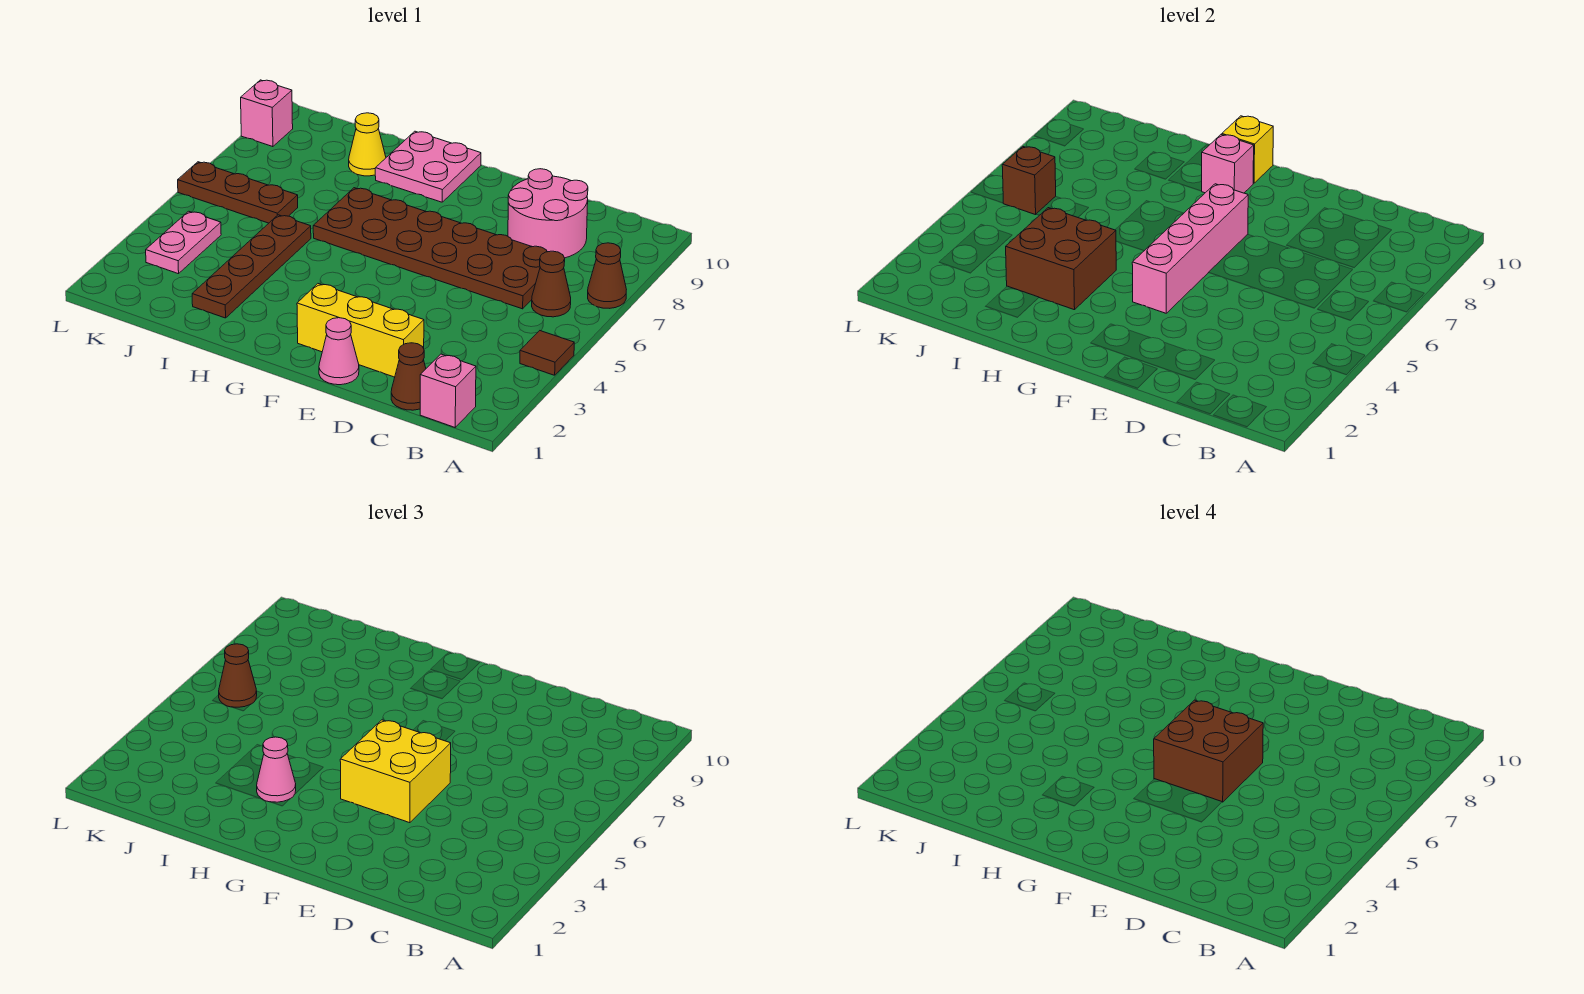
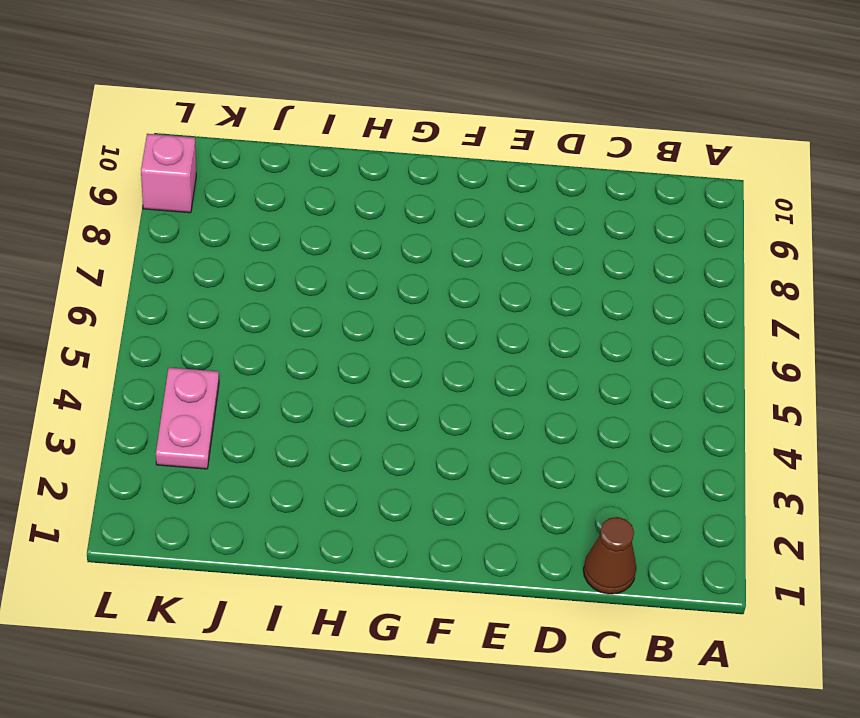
none -> brown tile A4 level 1
none -> brown cone A7 level 1
none -> pink brick B1 level 1

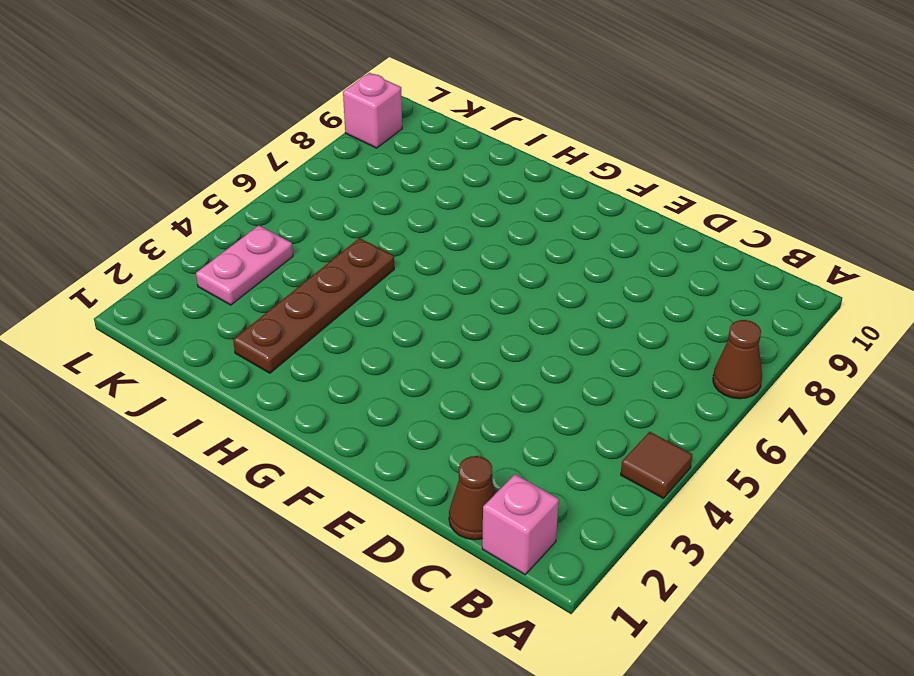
none -> brown cone B6 level 1
none -> brown plate C6:H7 level 1
none -> pink round brick C8:D9 level 1

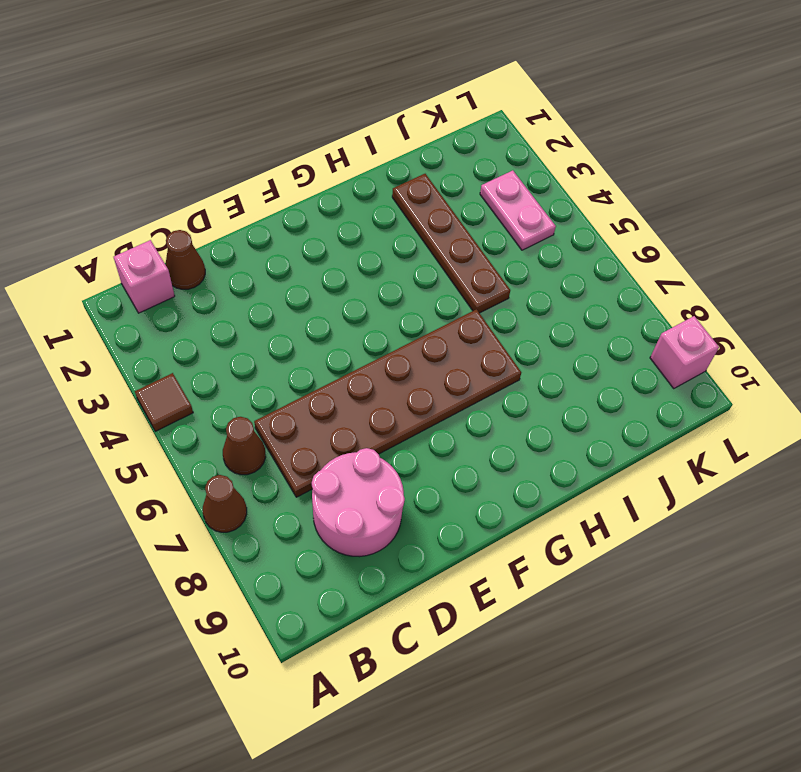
none -> yellow brick D2:F2 level 1
none -> pink cone E1 level 1
none -> pink plate G9:H10 level 1

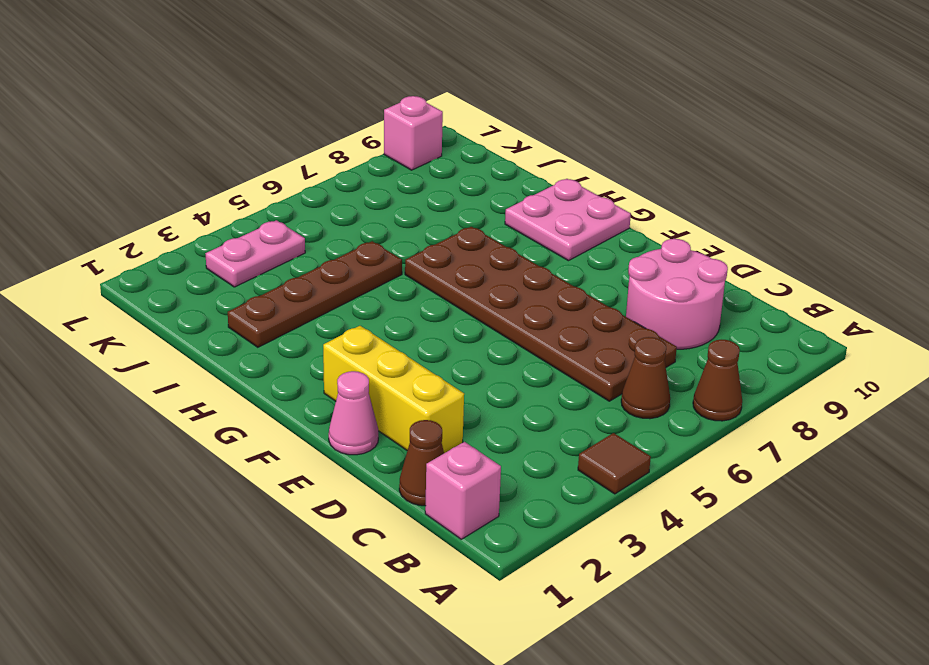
none -> yellow cone I9 level 1
none -> brown plate J6:L6 level 1
none -> pink brick F4:F7 level 2

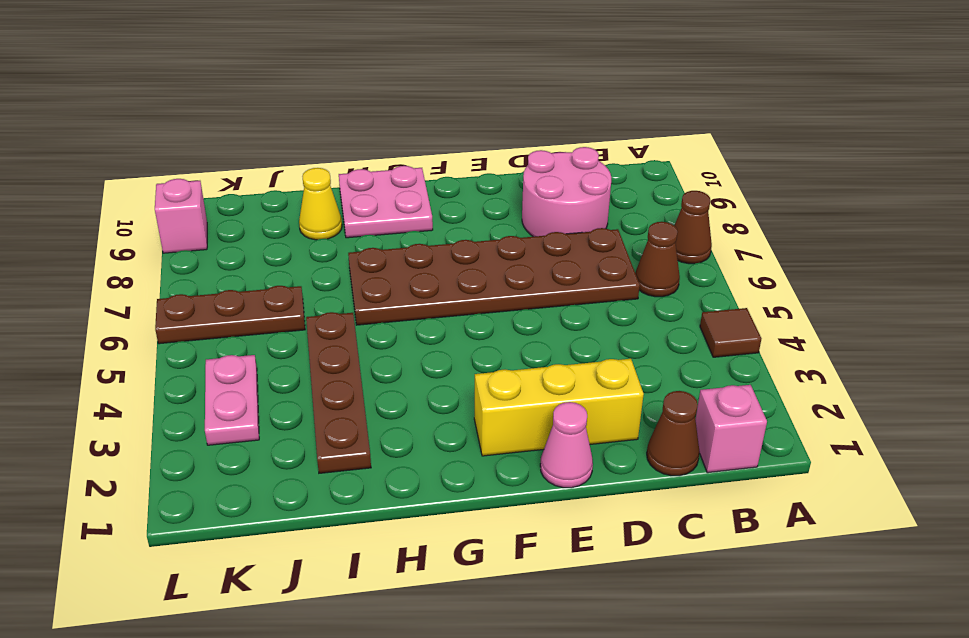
none -> pink brick F4:F7 level 2
none -> pink brick G9 level 2
none -> yellow brick G10 level 2

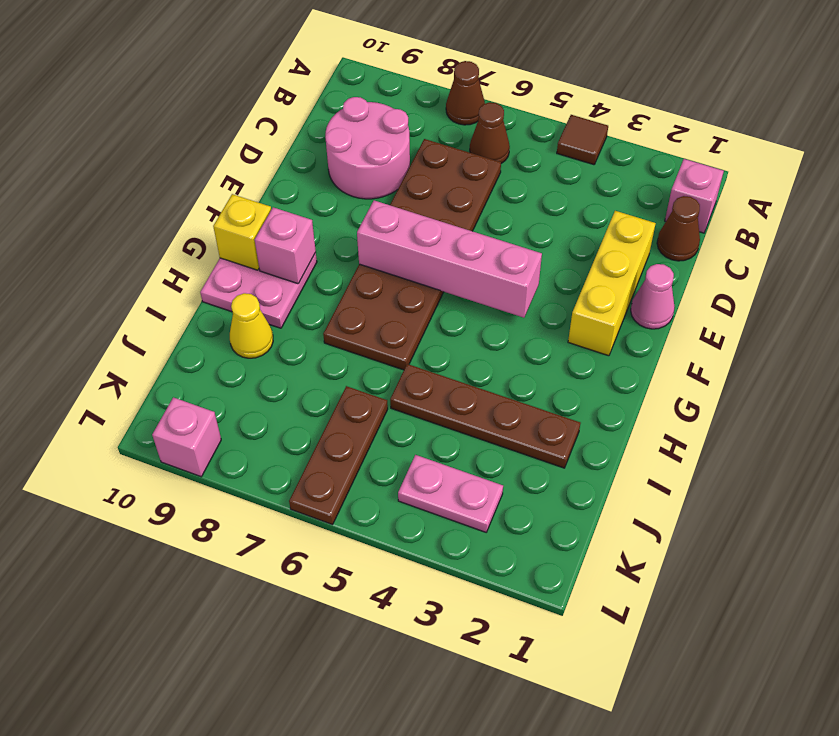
none -> brown brick H3:I4 level 2
none -> brown brick K6 level 2
none -> yellow brick E4:F5 level 3

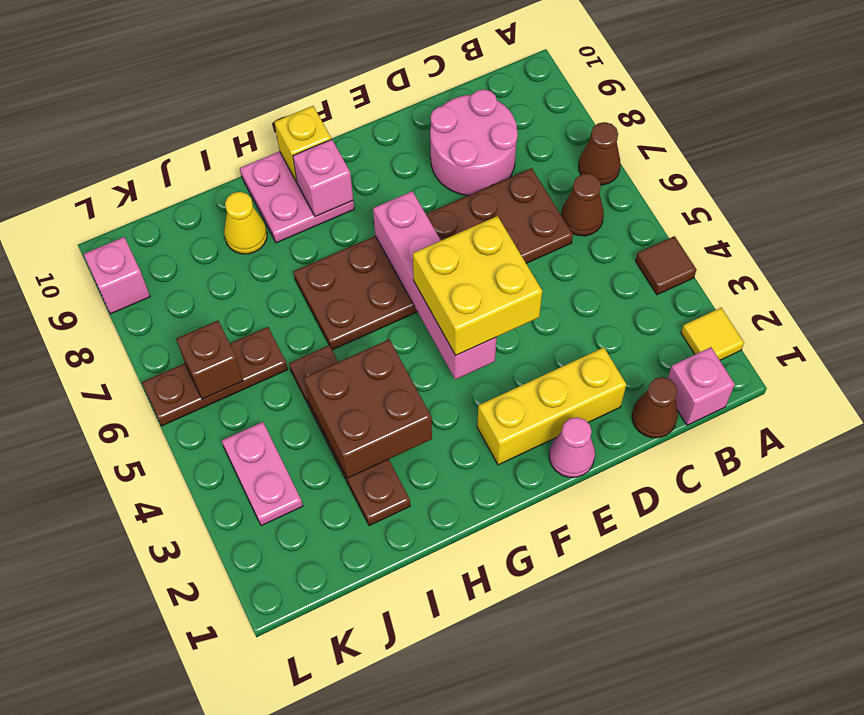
yellow tile A2 level 1 -> none
none -> pink cone H3 level 3
none -> brown cone K6 level 3
none -> brown brick E5:F6 level 4

